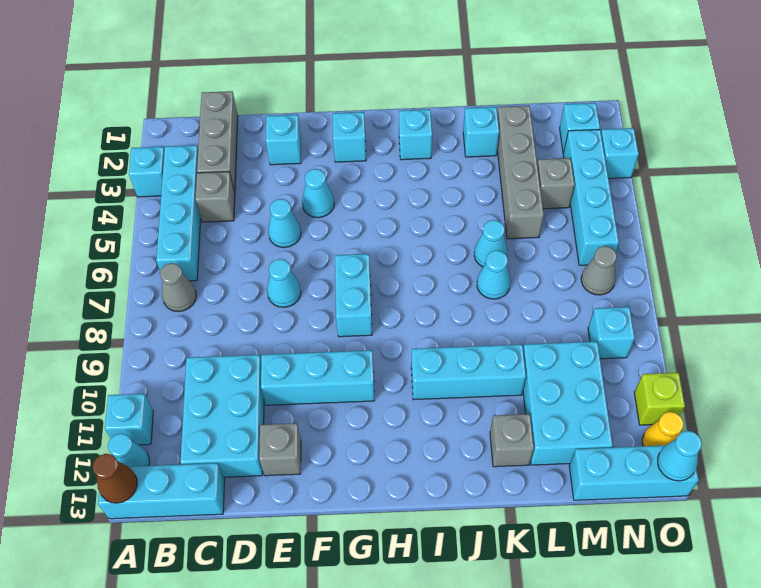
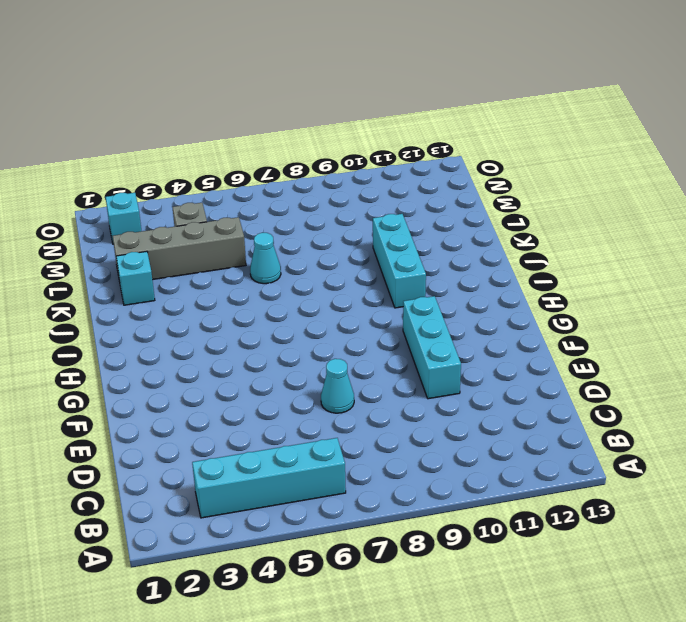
none -> cyan brick A3 level 1
none -> cyan brick A11 level 1
none -> cyan cone A12 level 1
none -> cyan brick A13:C13 level 1

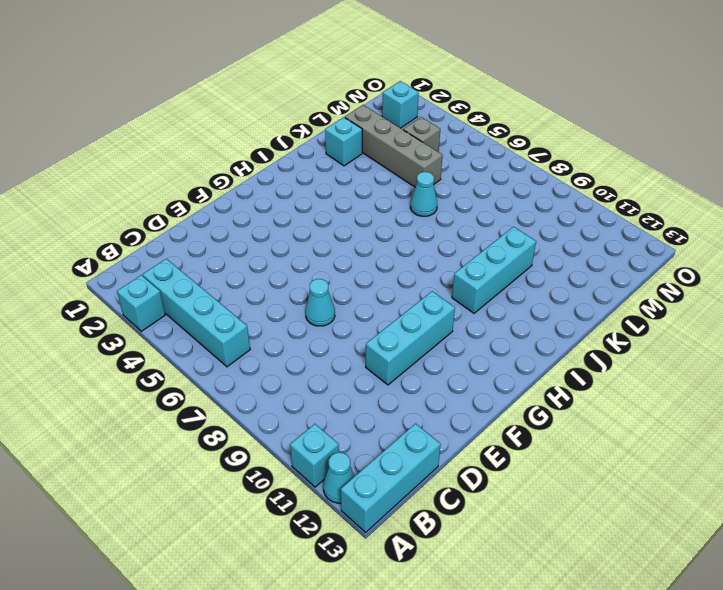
none -> grey cone B7 level 1
none -> grey brick C1:C3 level 1
none -> grey brick C4 level 1
none -> cyan brick C10:D12 level 1

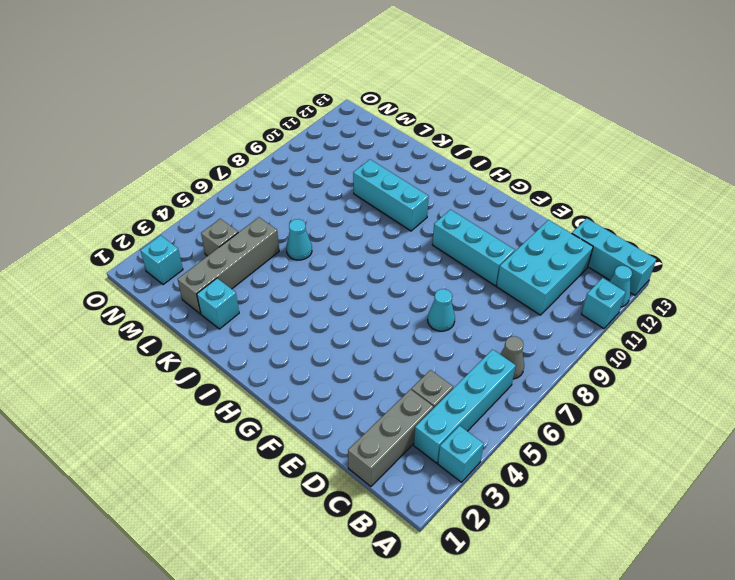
none -> cyan brick E2 level 1
none -> cyan cone E5 level 1
none -> grey brick E12 level 1
none -> cyan cone F4 level 1

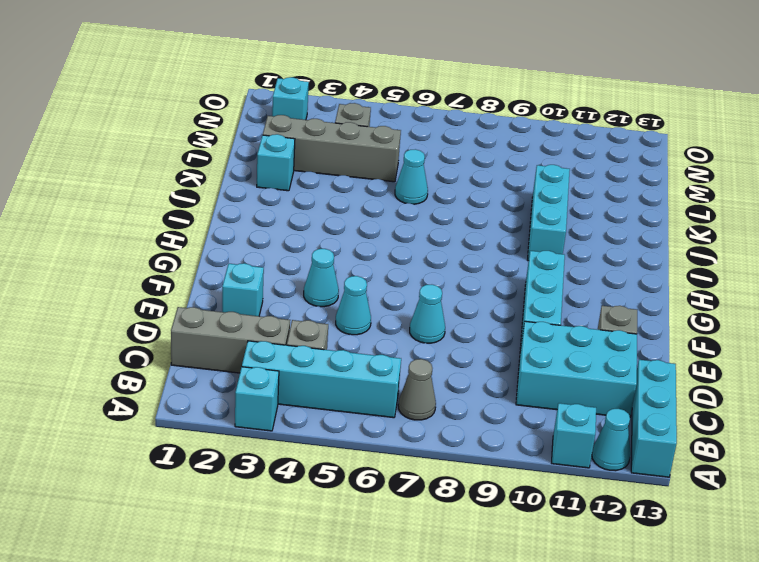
none -> cyan brick G2 level 1
none -> cyan brick G7:G8 level 1
none -> cyan brick I2 level 1
none -> cyan cone K7 level 1

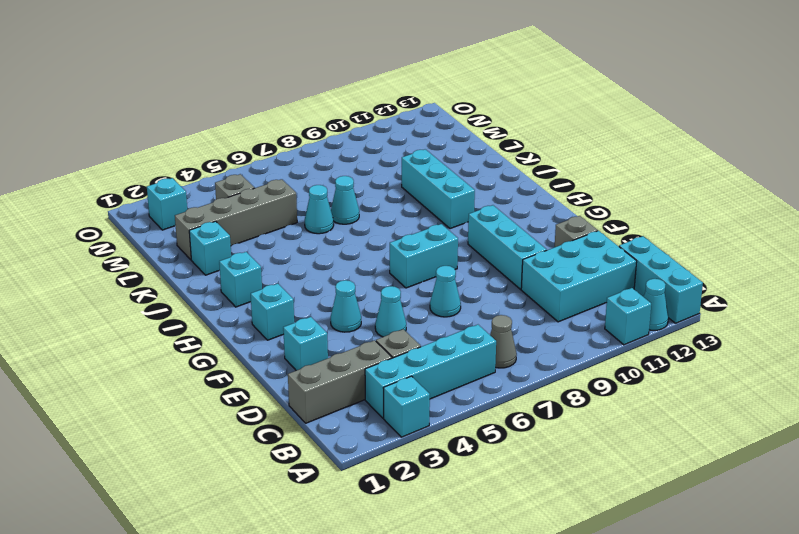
none -> grey brick K12 level 1
none -> cyan brick L10:M12 level 1
none -> cyan brick M13:O13 level 1
none -> cyan brick N3:N6 level 1

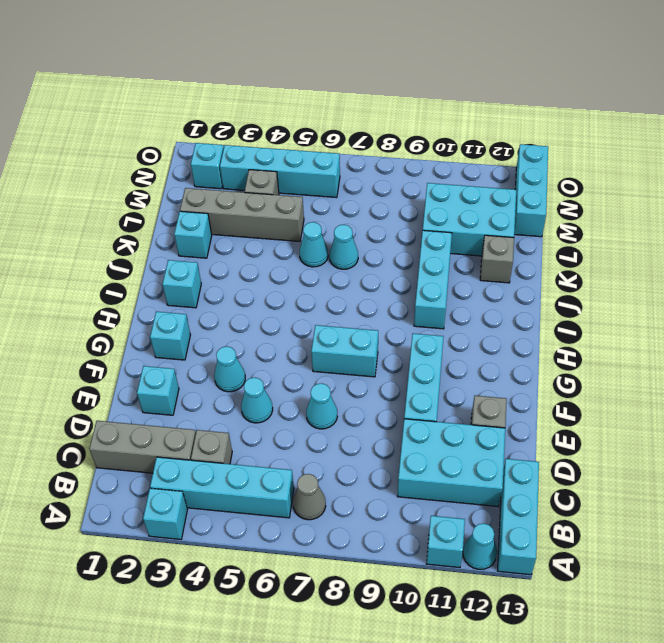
none -> grey cone N7 level 1
none -> cyan brick N9 level 1
none -> cyan brick O3 level 1
none -> lime brick O11 level 1

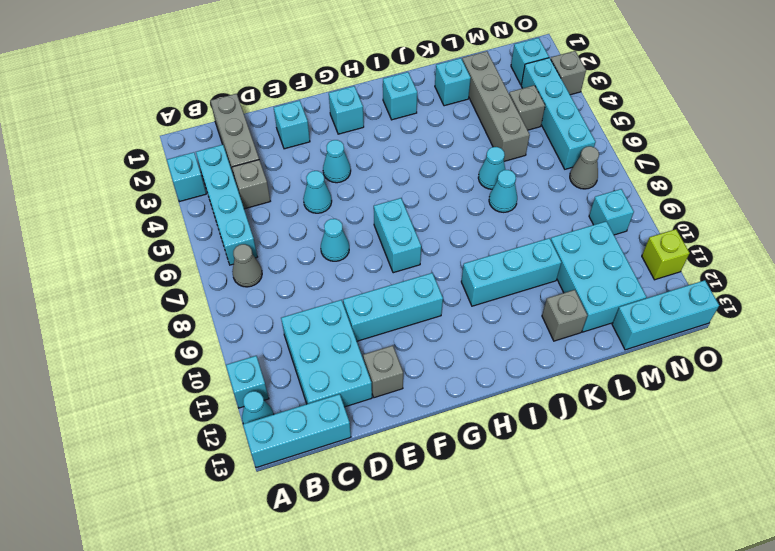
grey brick O3 level 1 -> cyan brick O3 level 1
none -> yellow cone O12 level 1
none -> brown cone A13 level 2
none -> cyan cone O13 level 2

